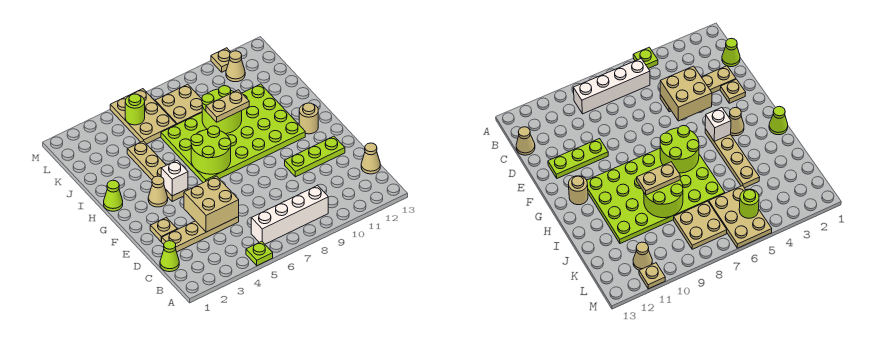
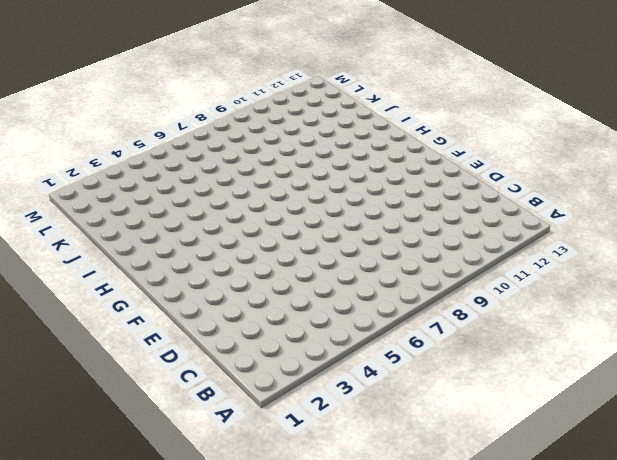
none -> lime plate A5 level 1
none -> white brick B6:B9 level 1
none -> lime cone C1 level 1

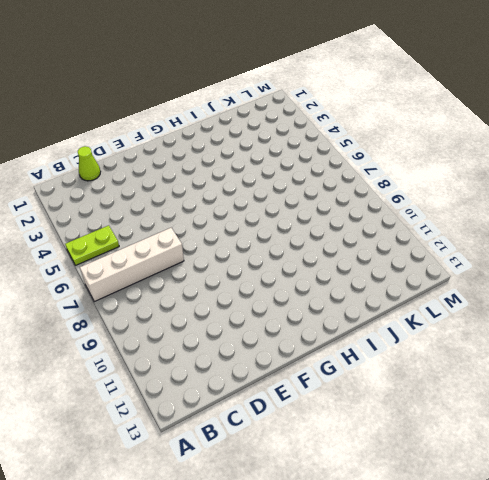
lime plate A5:B5 level 1 -> lime plate A5 level 1
white brick A7:D7 level 1 -> white brick B6:B9 level 1
none -> tan cone C13 level 1
none -> tan plate D2:D5 level 1
none -> tan plate E2 level 1

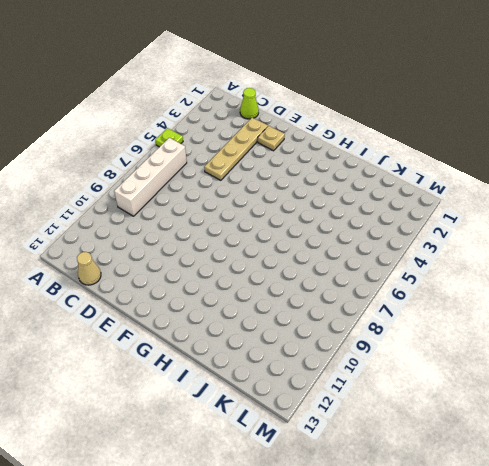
none -> lime plate E10:E12 level 1
none -> tan cone G3 level 1
none -> tan plate G4:J4 level 1

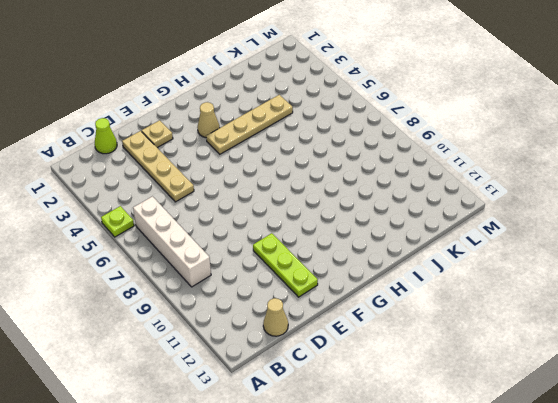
none -> lime plate G6:J11 level 1
none -> tan round brick G12 level 1
none -> lime cone H1 level 1

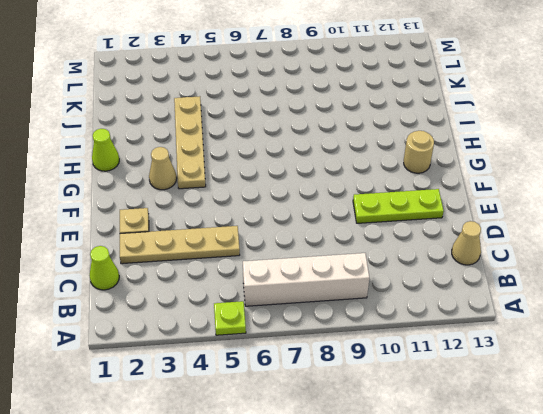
none -> lime plate G6:J11 level 1
none -> tan plate K5:M6 level 1
none -> tan plate K7:L8 level 1

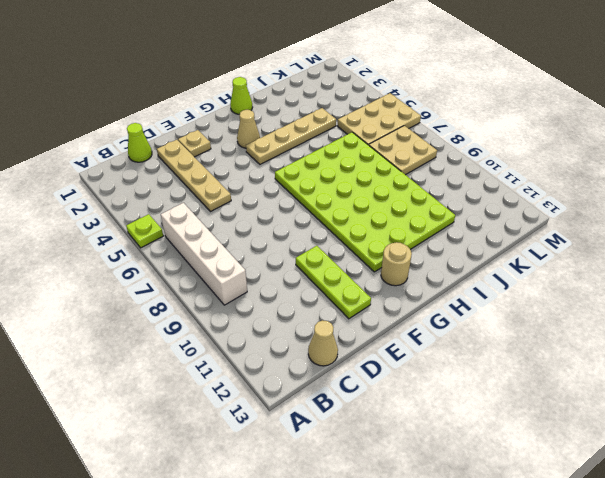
none -> tan cone L11 level 1
none -> tan plate M11 level 1
none -> tan brick D4:E5 level 2

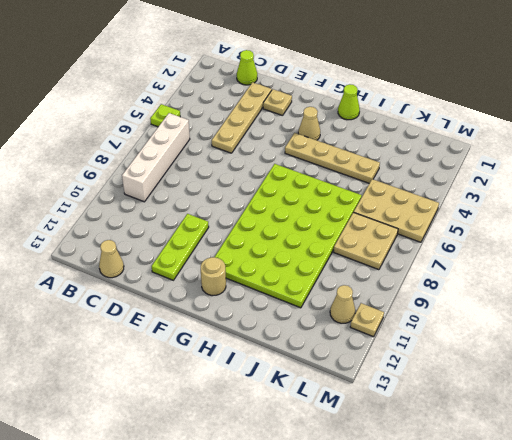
none -> tan brick D4:E5 level 2
none -> white brick G4 level 2
none -> lime round brick G6:H7 level 2

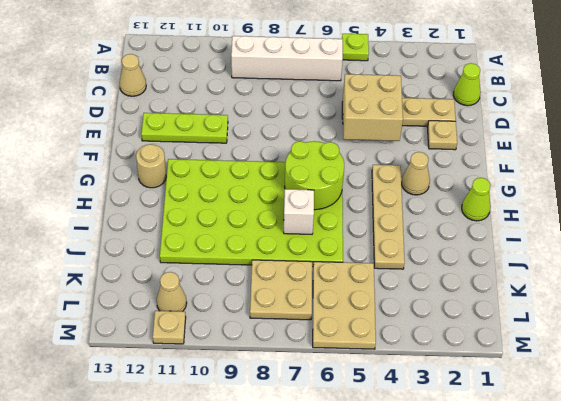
white brick I7 level 2 -> white brick G4 level 2
none -> lime round brick I8:J9 level 2
none -> lime round brick L5 level 2
none -> tan plate I8:I9 level 3

